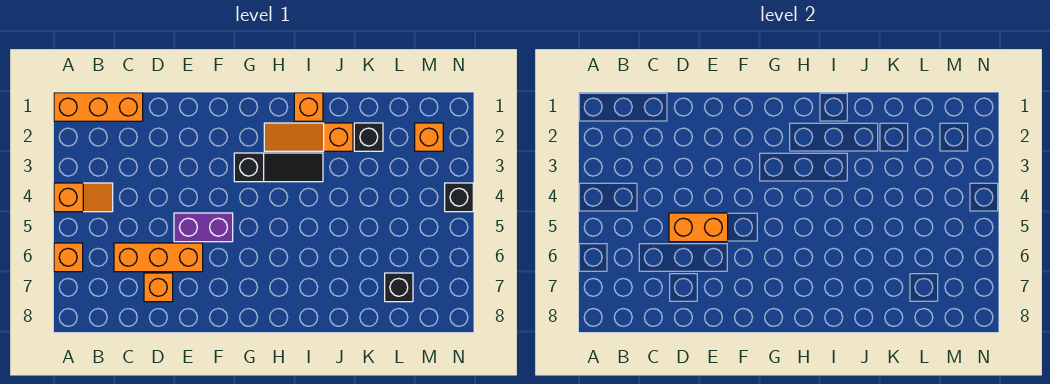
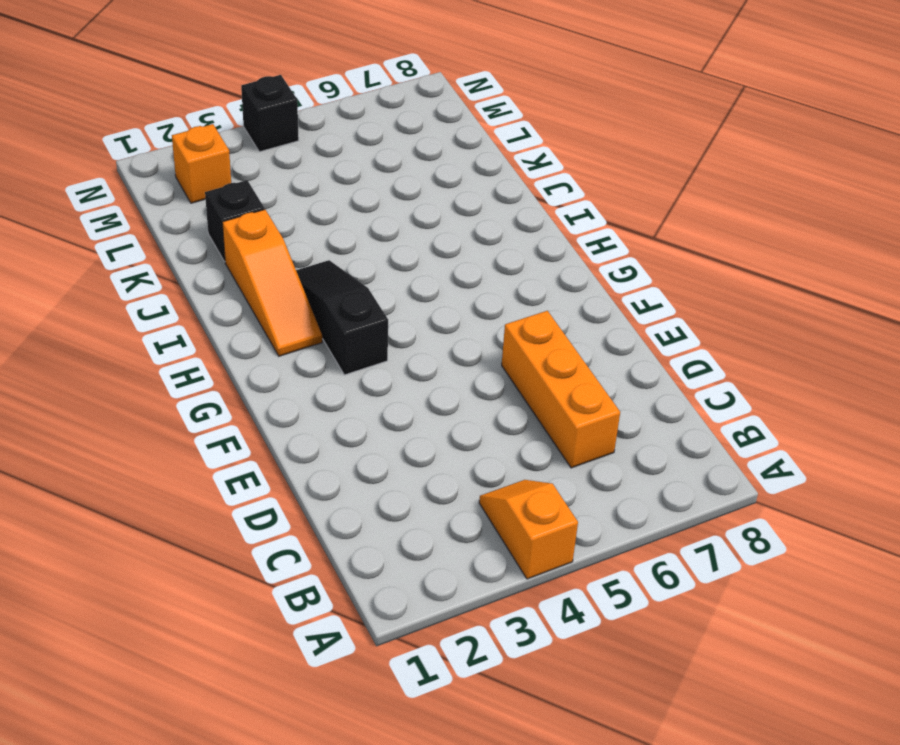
none -> orange brick A1:C1 level 1
none -> orange brick A6 level 1
none -> orange brick D7 level 1

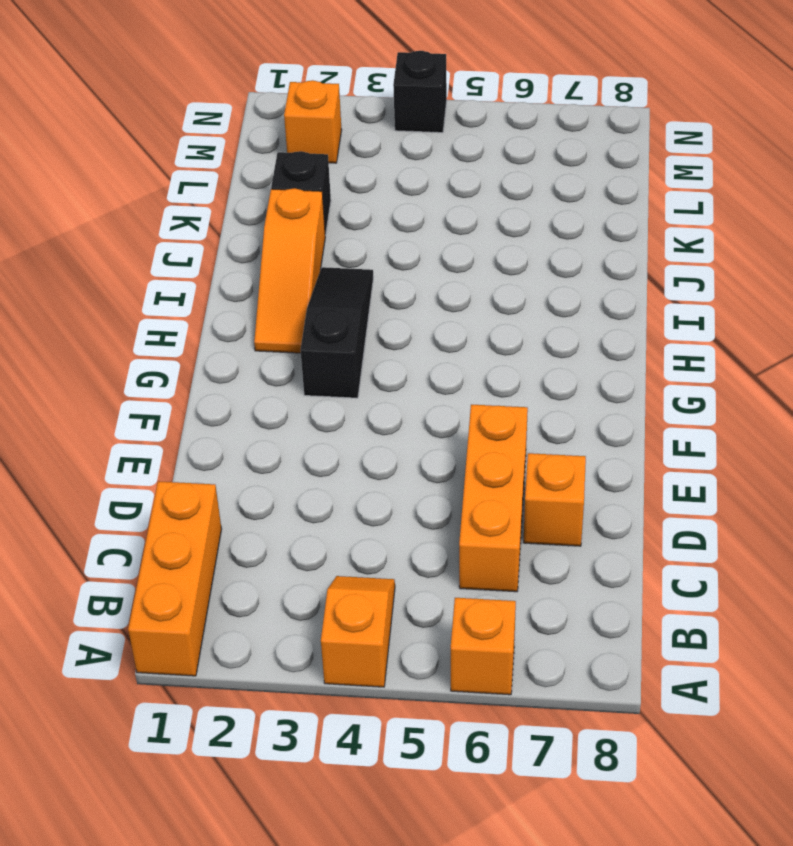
none -> purple brick E5:F5 level 1
none -> orange brick I1 level 1
none -> black brick L7 level 1

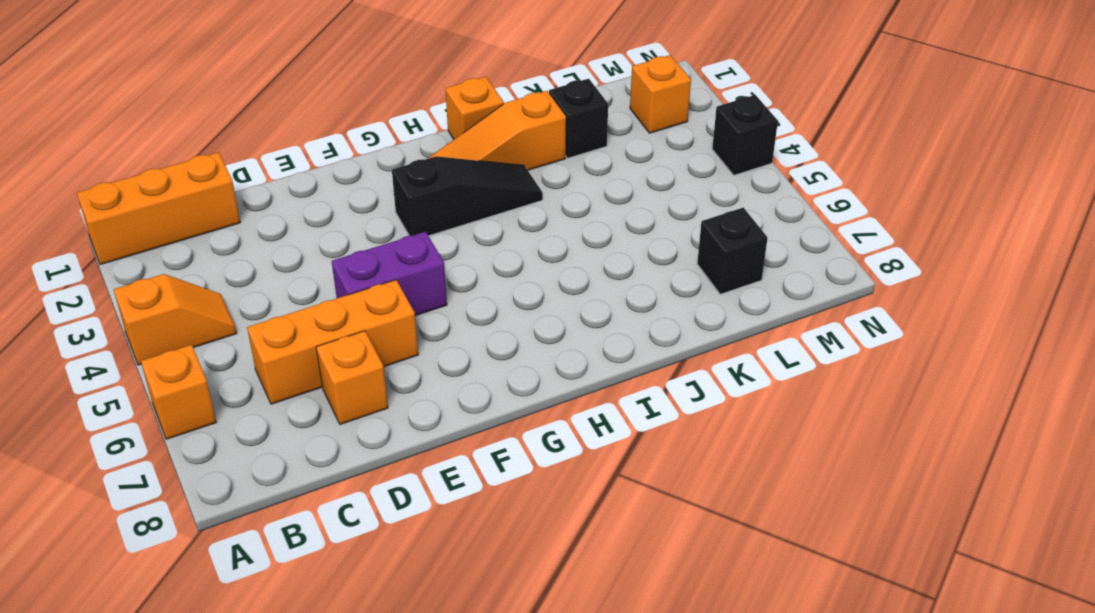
none -> orange brick D5:E5 level 2

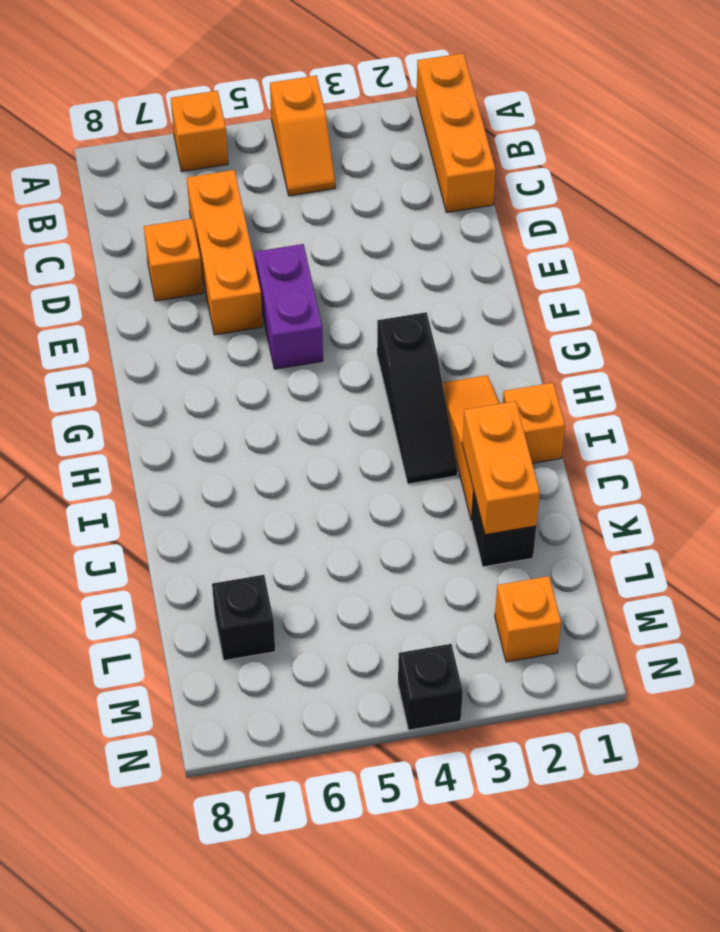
orange brick J2:K2 level 2 -> orange brick D5:E5 level 2

